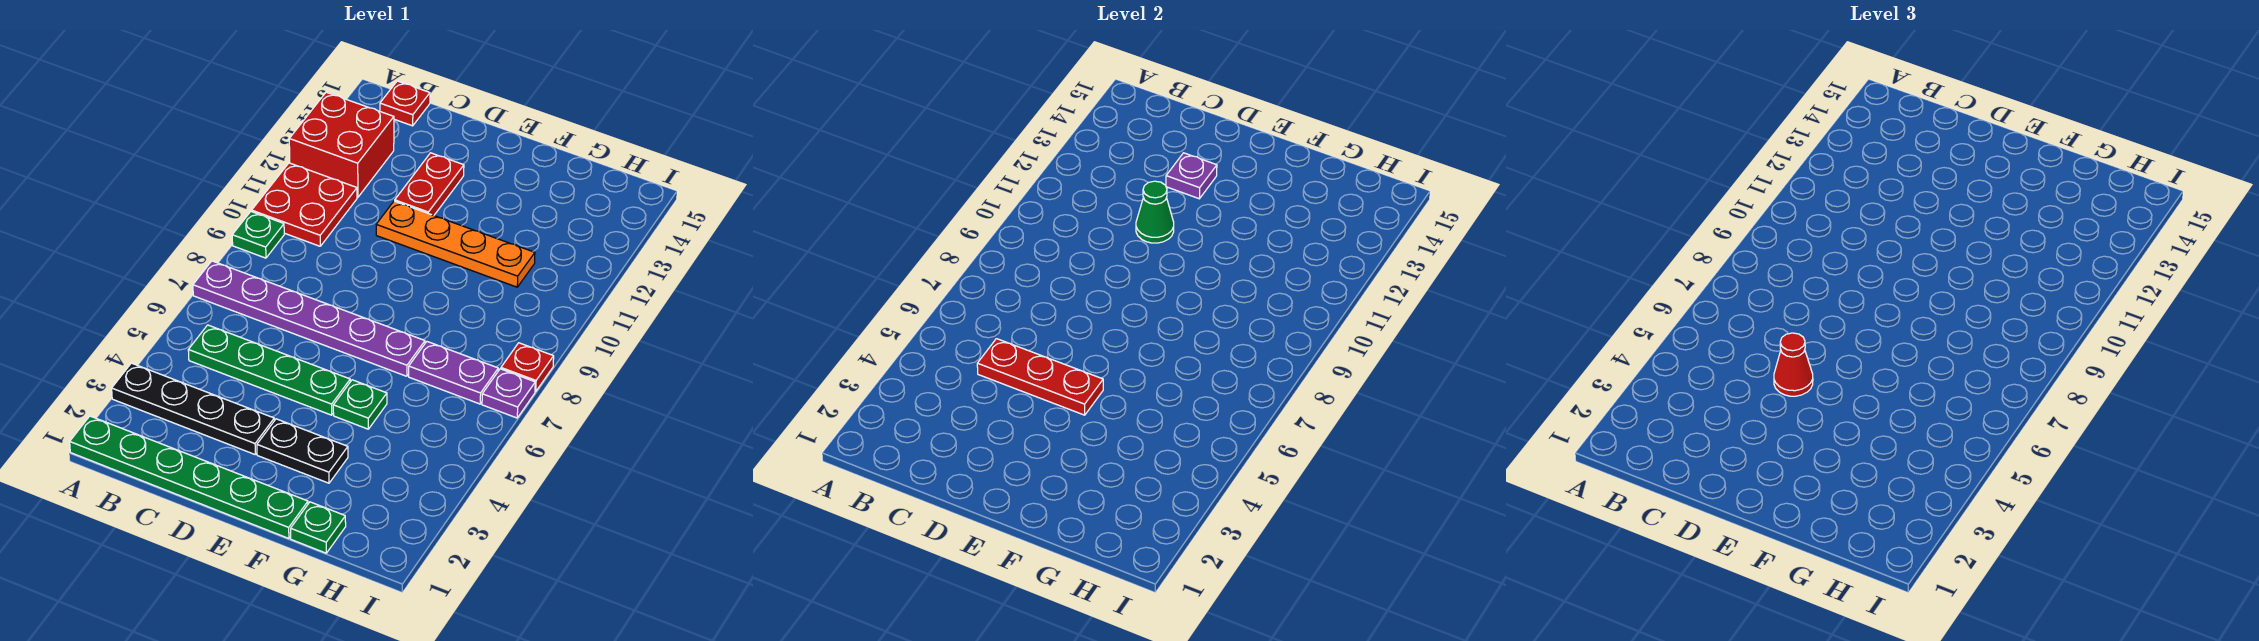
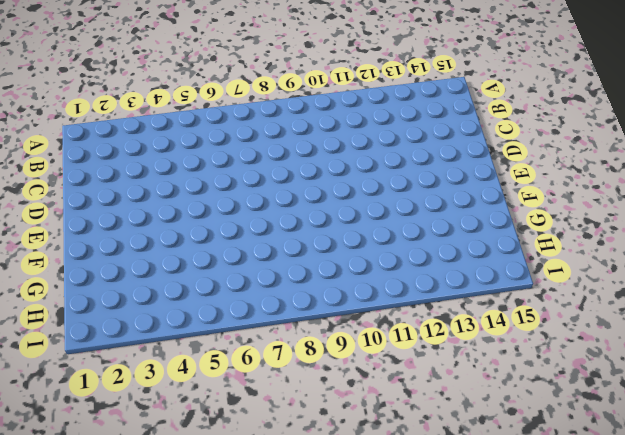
none -> green plate A1:F1 level 1
none -> black plate A3:D3 level 1
none -> purple plate A7:F7 level 1

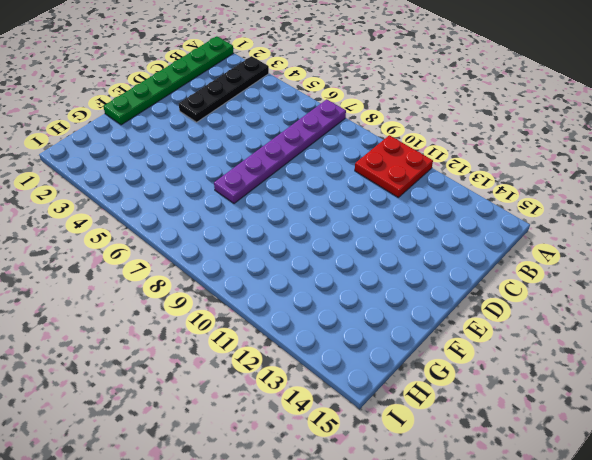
none -> green plate A9 level 1
none -> red brick A12:B13 level 1
none -> green plate B5:E5 level 1

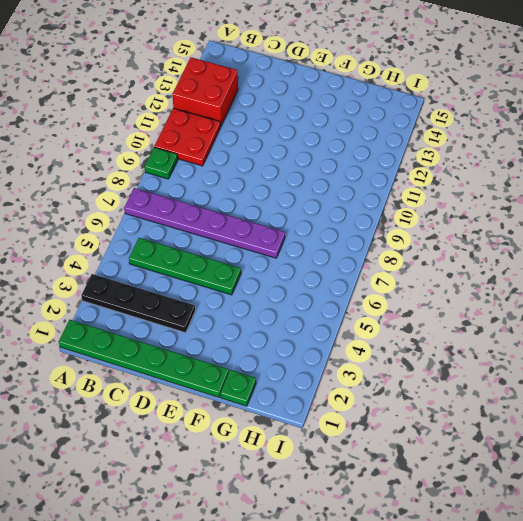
none -> red plate B15 level 1
none -> orange plate D11:G11 level 1
none -> red plate D12:D13 level 1

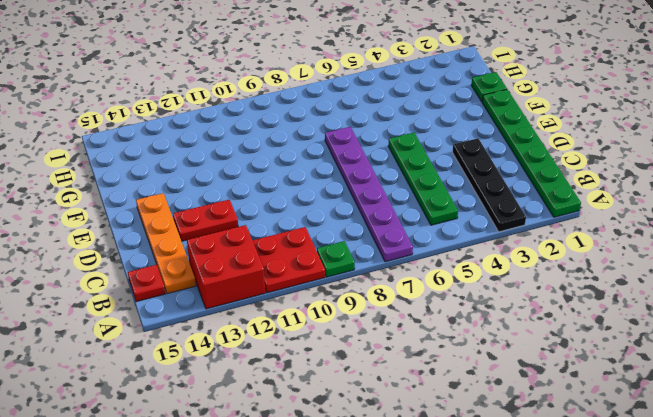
orange plate B14:E14 level 1 -> orange plate D11:G11 level 1
none -> black plate E3:F3 level 1
none -> green plate F5 level 1
none -> purple plate G7:H7 level 1

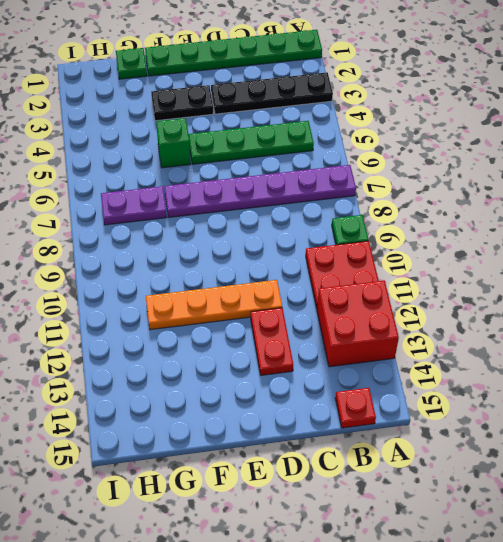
green brick F5 level 1 -> green plate F5 level 1
none -> purple plate I7 level 1
none -> red plate I8 level 1
none -> red plate C5:E5 level 2

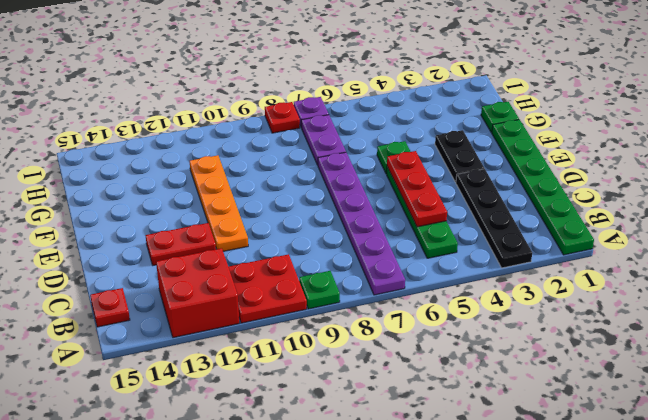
none -> green cone D11 level 2
none -> purple plate D13 level 2
none -> red cone D5 level 3

